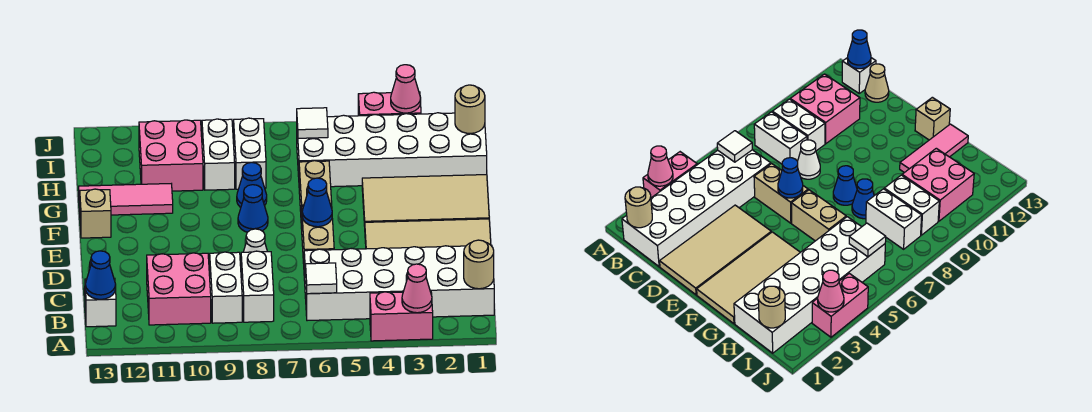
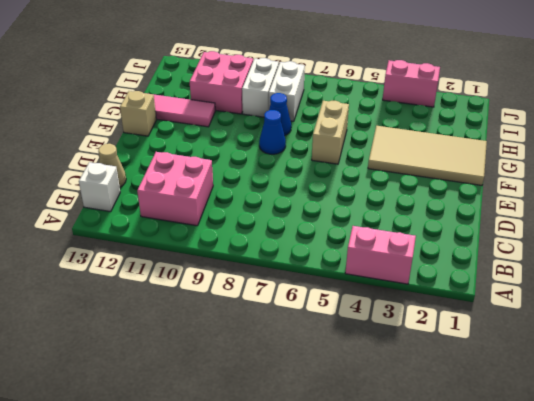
none -> white brick B1:C6 level 1
none -> white brick B8:C8 level 1
none -> white brick B9:C9 level 1

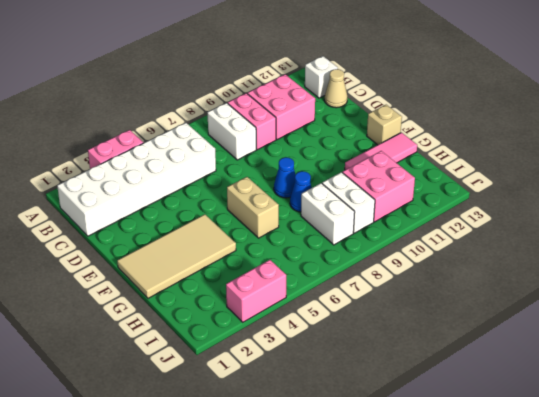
pink brick B9:C9 level 1 -> white brick B9:C9 level 1
none -> tan tile D1:E4 level 1
none -> tan brick D6:E6 level 1
none -> white cone D8 level 1

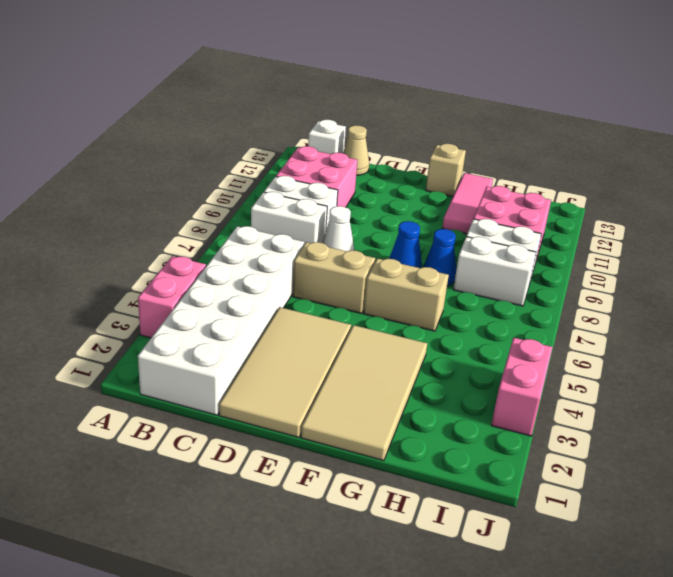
none -> white brick H1:I6 level 1
none -> pink cone A3 level 2
none -> tan round brick B1 level 2

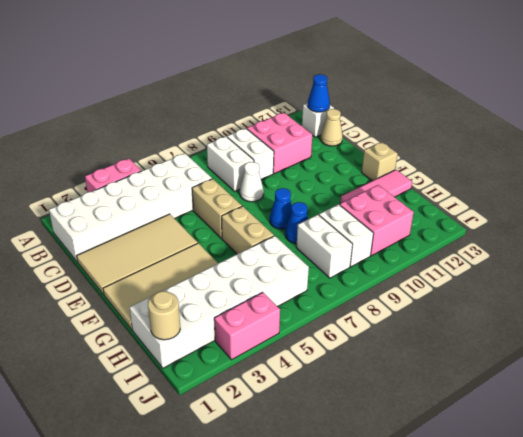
none -> pink cone A3 level 2
none -> tan round brick B1 level 2
none -> white tile B6 level 2

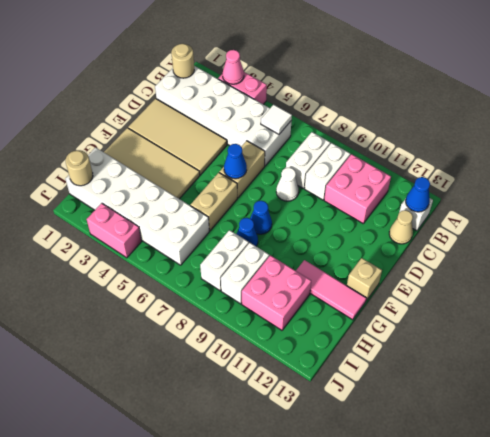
none -> white tile I6 level 2
none -> pink cone J3 level 2

